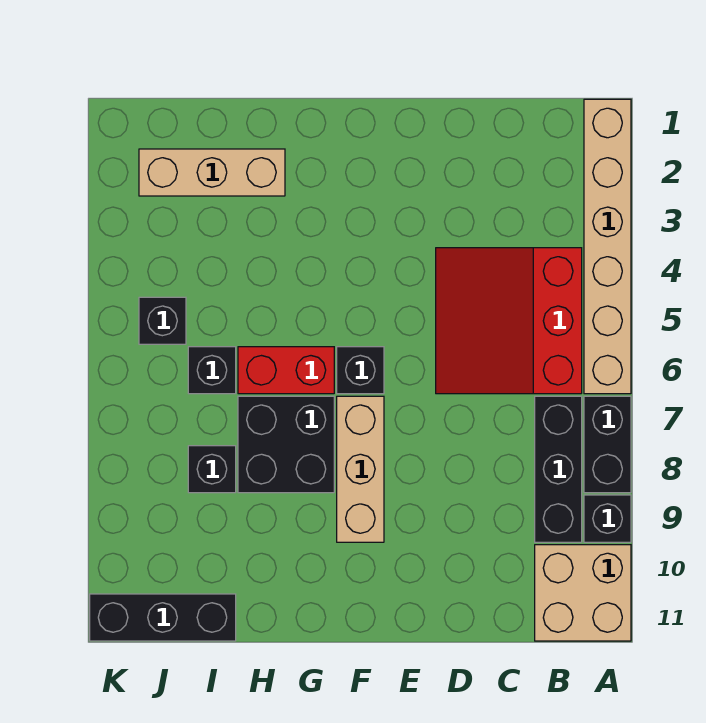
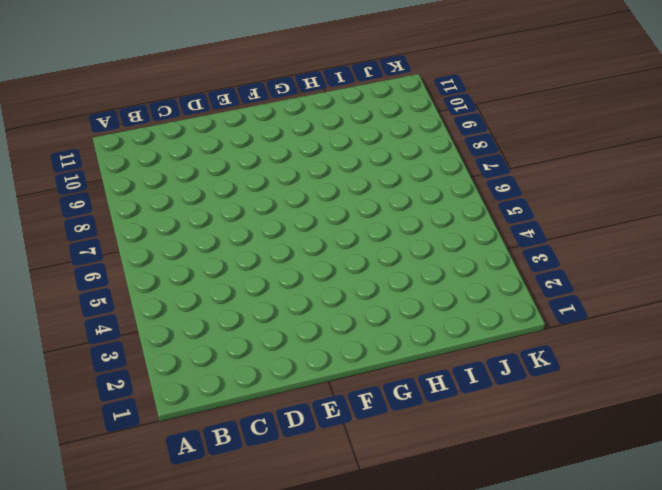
none -> tan brick A1:A6 level 1
none -> black brick A7:A8 level 1
none -> black brick A9 level 1

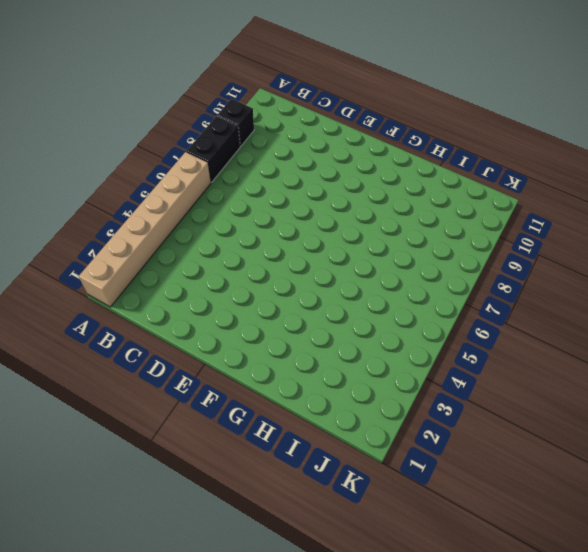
none -> tan brick A10:B11 level 1
none -> red slope B4:D6 level 1 top B
none -> black brick B7:B9 level 1

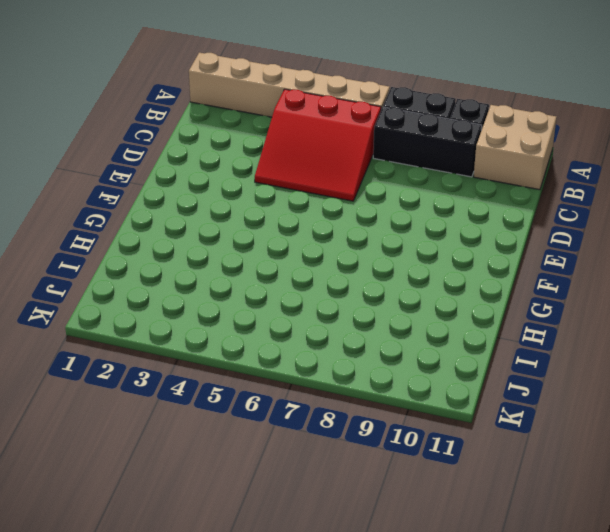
none -> black brick F6 level 1
none -> tan brick F7:F9 level 1
none -> red brick G6:H6 level 1

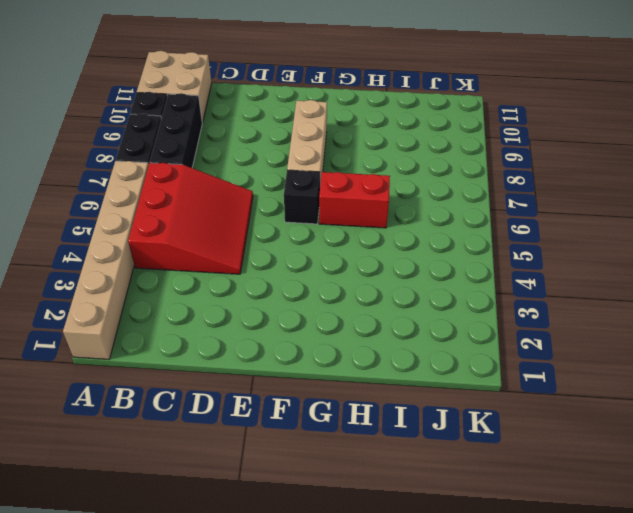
none -> black brick G7:H8 level 1
none -> tan brick H2:J2 level 1
none -> black brick I6 level 1

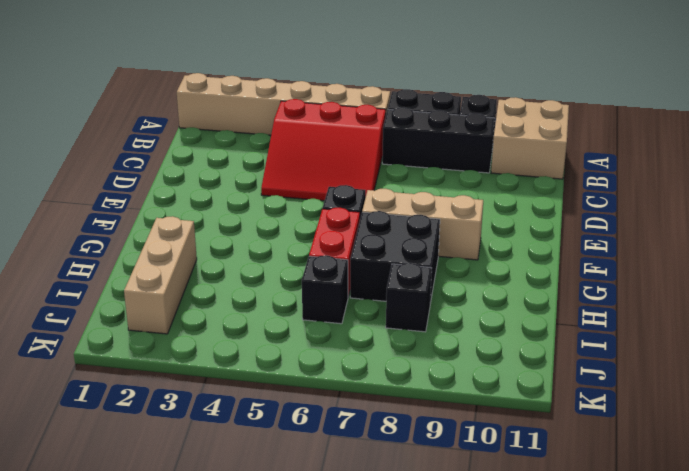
none -> black brick I11:K11 level 1
none -> black brick J5 level 1

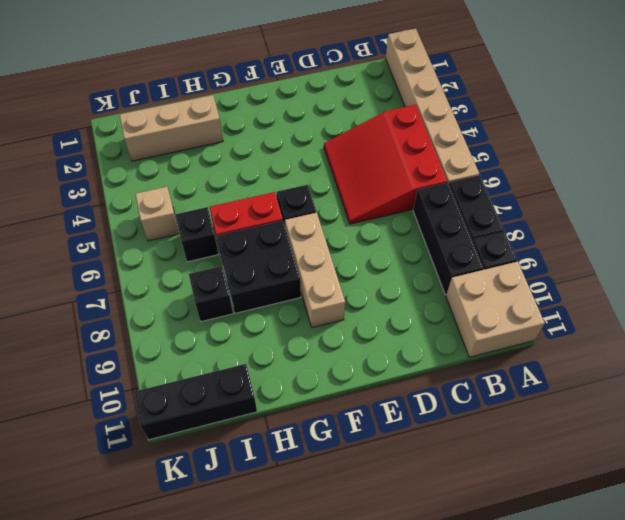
tan brick J5 level 1 -> black brick J5 level 1

